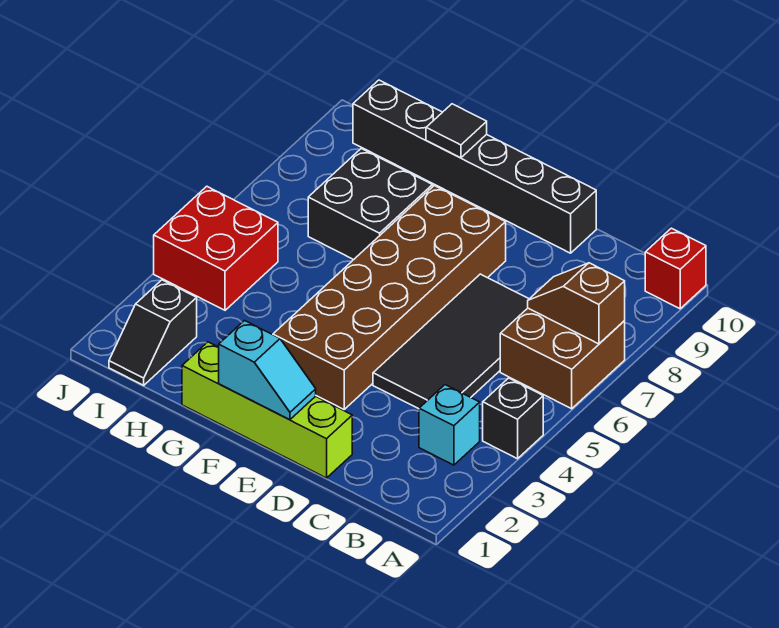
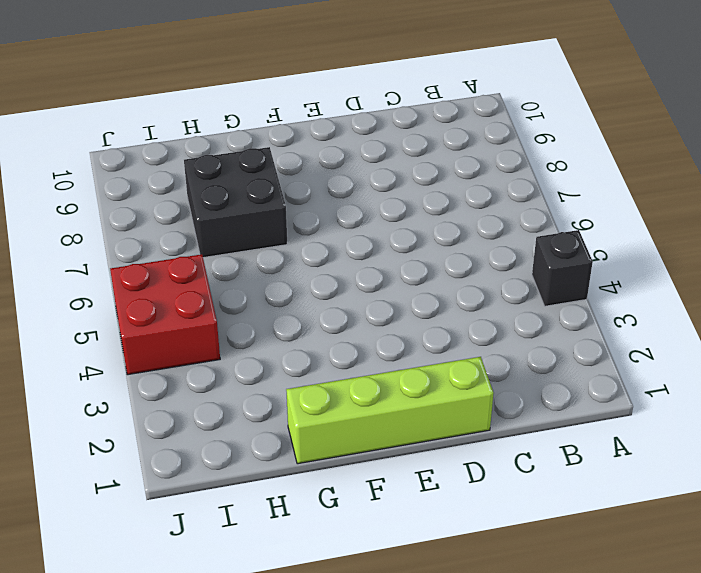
none -> brown brick A6:B7 level 1
none -> red brick A10 level 1
none -> cyan brick B3 level 1

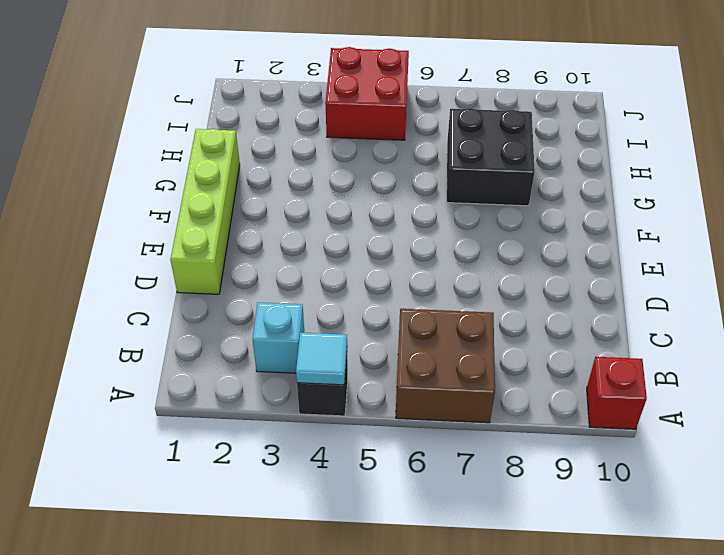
cyan tile A4 level 2 -> none
none -> black tile C4:D7 level 1
none -> black brick D10:I10 level 1
none -> brown brick E3:F8 level 1

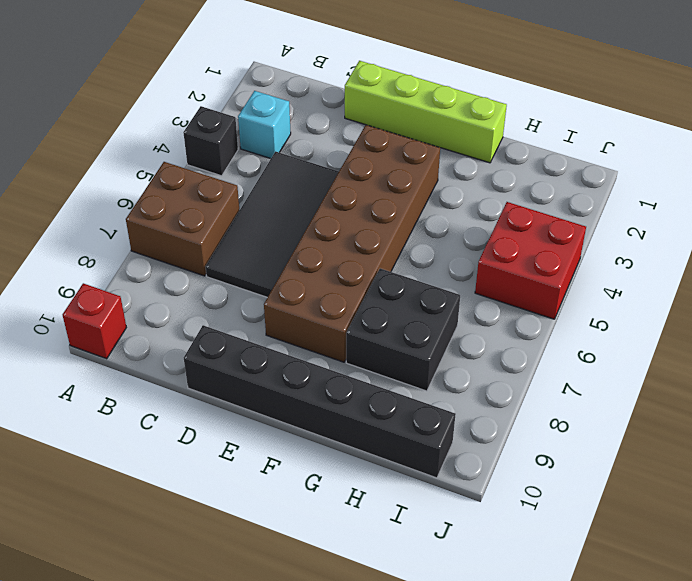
none -> black slope I1:I2 level 1 top 2
none -> brown slope A7:B7 level 2 top A
none -> cyan slope E1:F1 level 2 top F

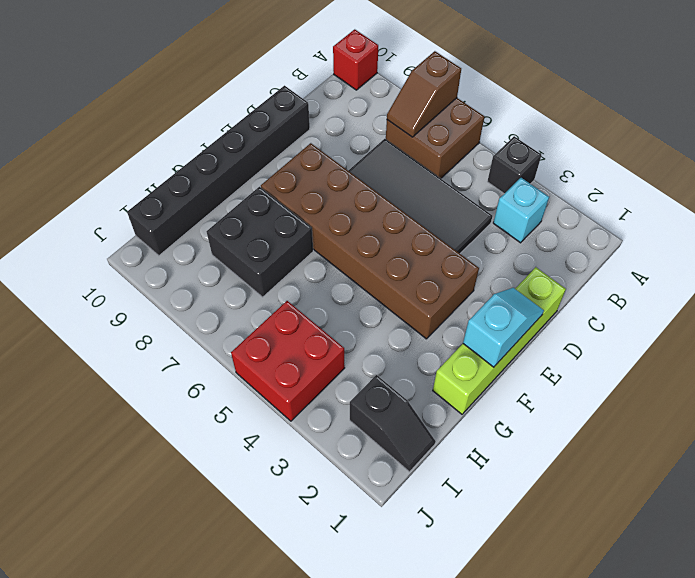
none -> black tile G10 level 2

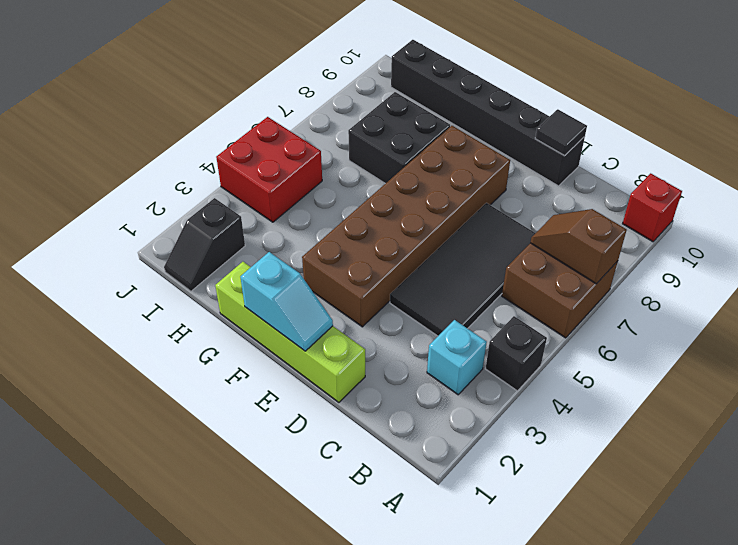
black tile D10 level 2 -> black tile G10 level 2

